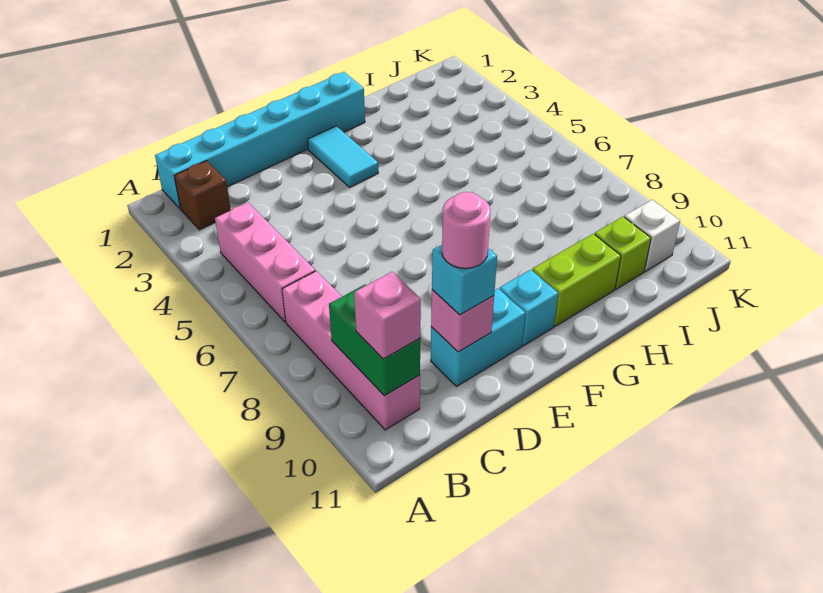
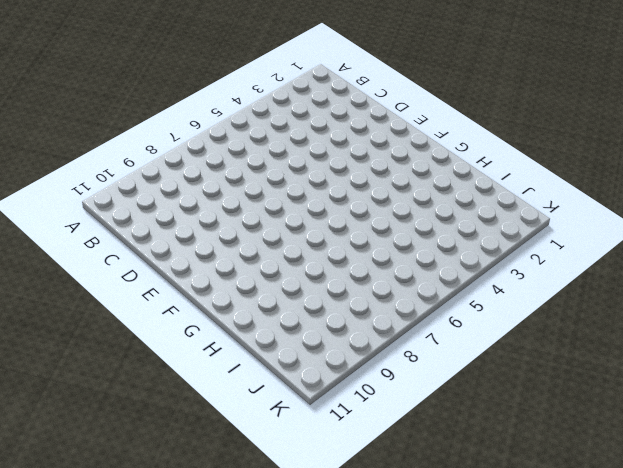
none -> cyan brick B1:G1 level 1
none -> brown brick B2 level 1
none -> pink brick B4:B6 level 1

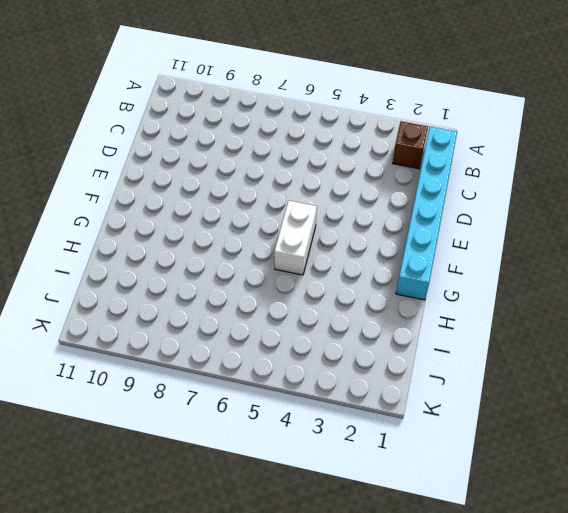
white brick F5:G5 level 1 -> none
none -> pink brick B4:B6 level 1
none -> pink brick B7:B10 level 1
none -> cyan brick D10:E10 level 1

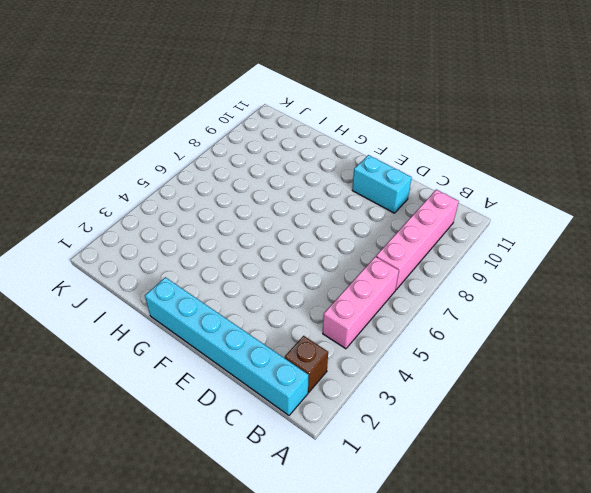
none -> cyan tile F2:F3 level 1
none -> cyan brick F10 level 1
none -> lime brick G10:H10 level 1

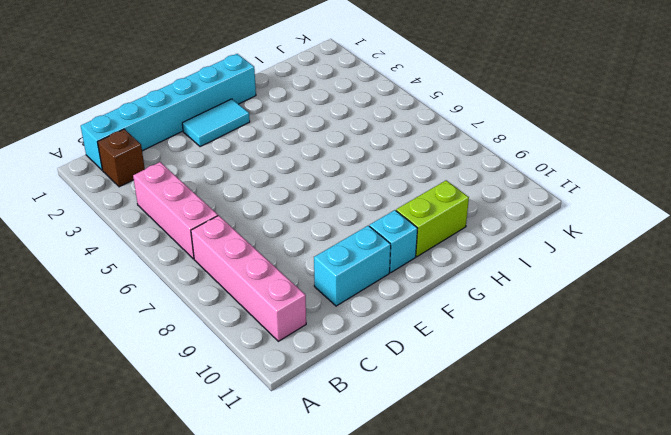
cyan tile E2:F2 level 1 -> cyan tile F2:F3 level 1
none -> lime brick I10 level 1
none -> white brick J10 level 1
none -> green brick B9:B10 level 2

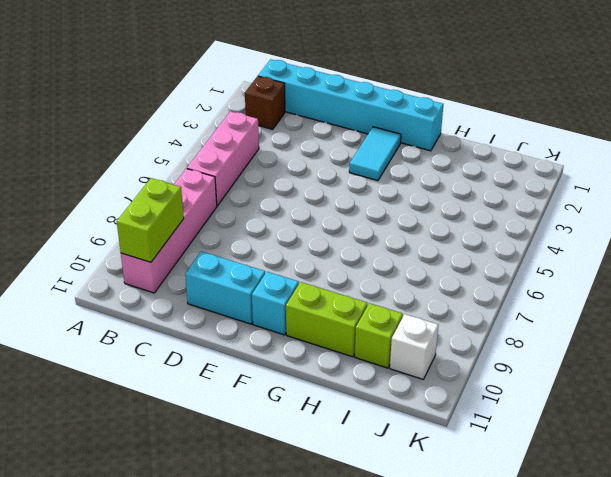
lime brick B9:B10 level 2 -> green brick B9:B10 level 2
none -> pink brick D10 level 2
none -> pink brick B10 level 3
none -> cyan brick D10 level 3

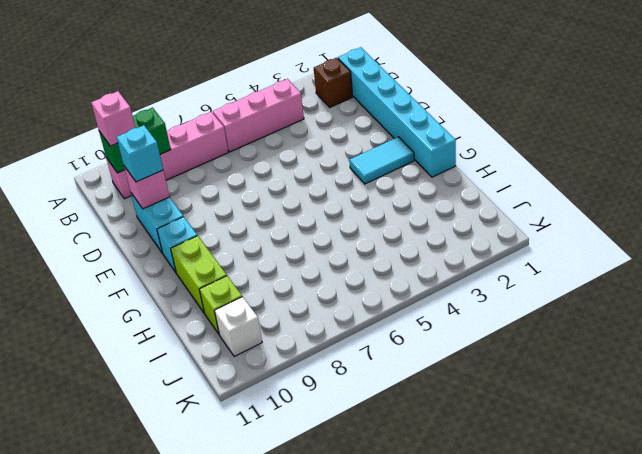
none -> pink round brick D10 level 4

